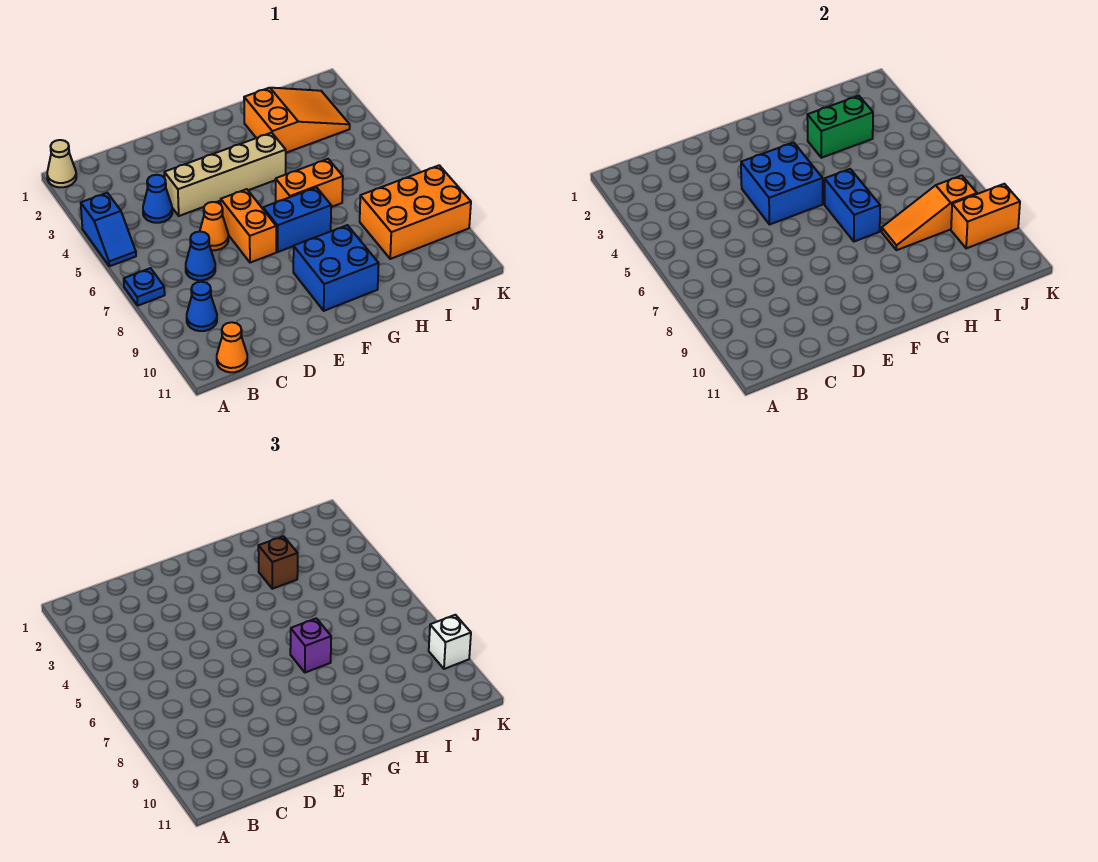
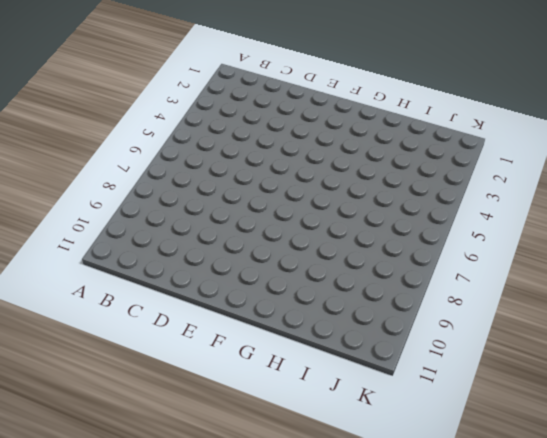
none -> tan cone A1 level 1
none -> blue slope A4:A5 level 1 top 4
none -> blue plate A7 level 1

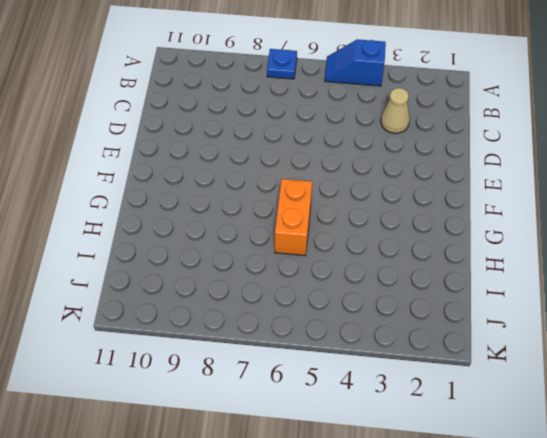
tan cone C3 level 1 -> tan cone A1 level 1
none -> blue cone B9 level 1
none -> orange cone B11 level 1
none -> blue cone C4 level 1

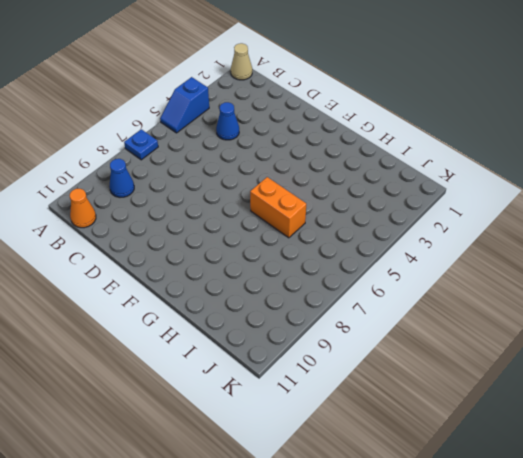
none -> blue cone C7 level 1
none -> tan brick D4:G4 level 1
none -> orange cone D6 level 1

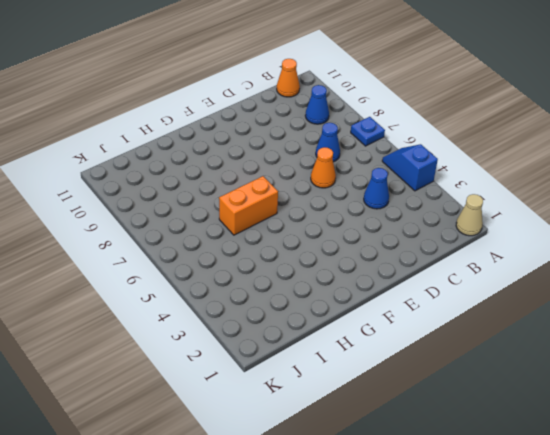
none -> tan brick D4:G4 level 1
none -> orange brick E6:E7 level 1
none -> blue brick F7:G7 level 1

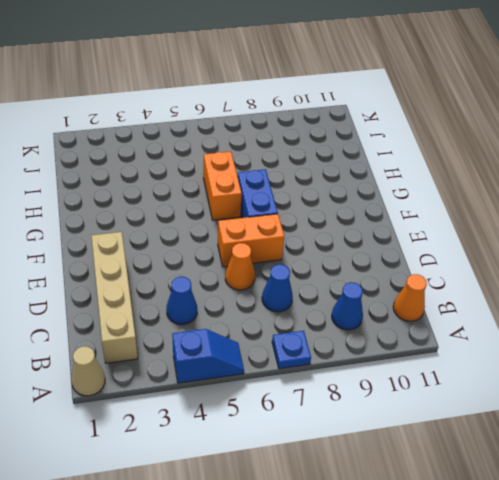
tan brick B2:E2 level 1 -> tan brick D4:G4 level 1
none -> blue brick F9:G10 level 1
none -> orange slope H2:J3 level 1 top H
none -> orange brick I8:K9 level 1

